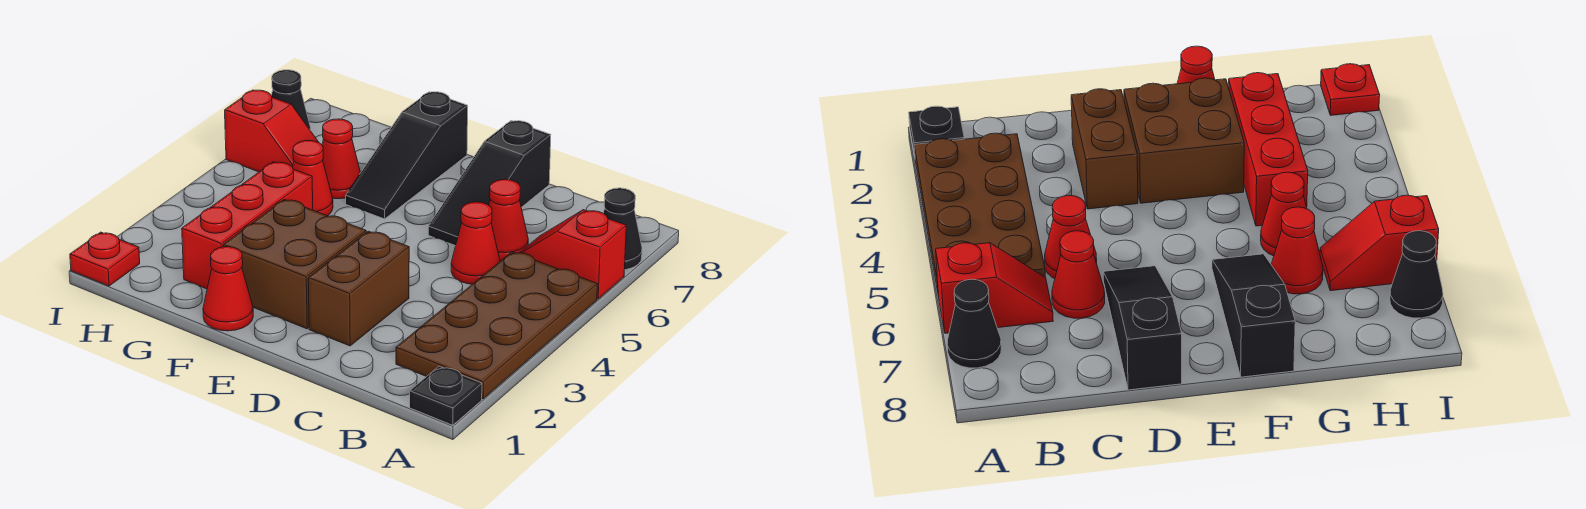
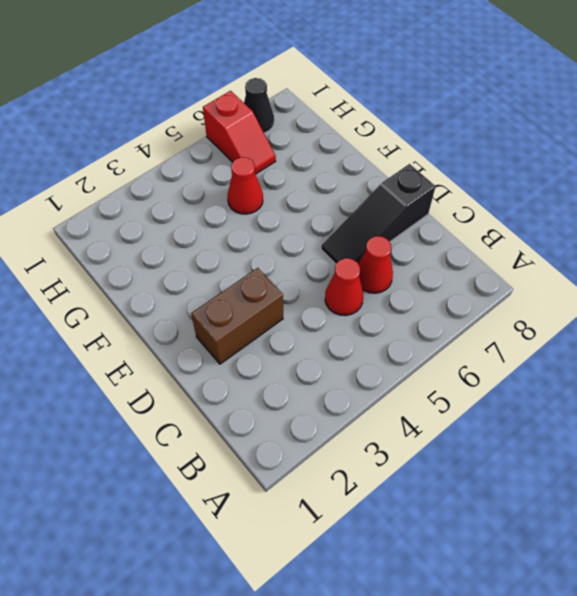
none -> black plate A1 level 1
none -> brown plate A2:B5 level 1
none -> red slope A6:B6 level 1 top A

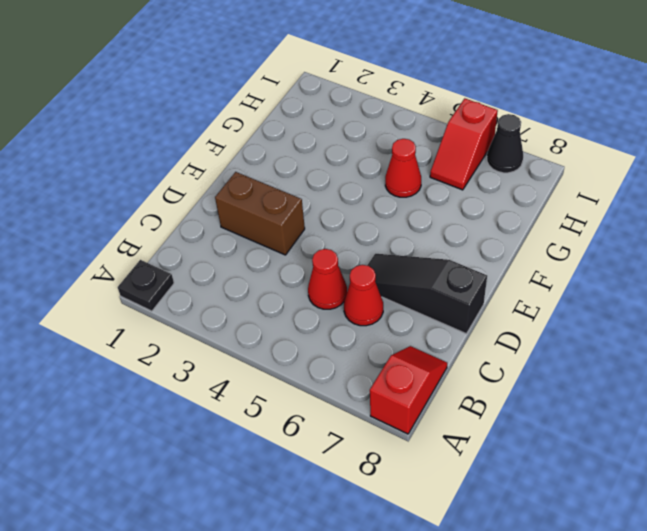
red slope A8:B8 level 1 top A -> red slope A6:B6 level 1 top A
none -> brown plate A2:B5 level 1
none -> black cone A7 level 1
none -> brown brick E2:F3 level 1

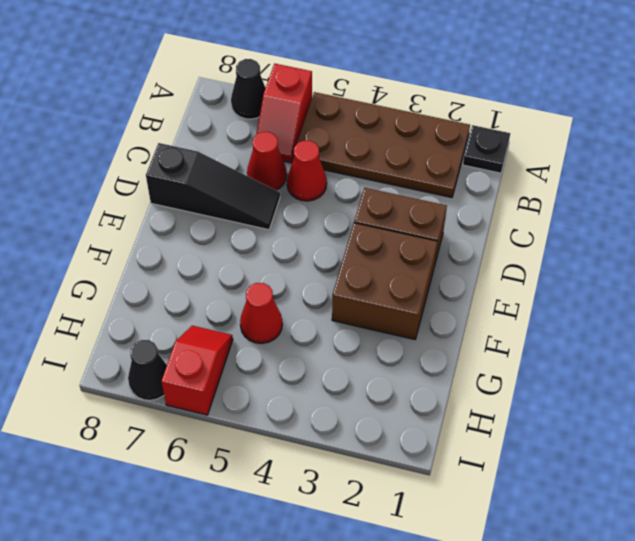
none -> red cone F1 level 1
none -> black slope F6:F8 level 1 top 8
none -> red brick G2:G4 level 1

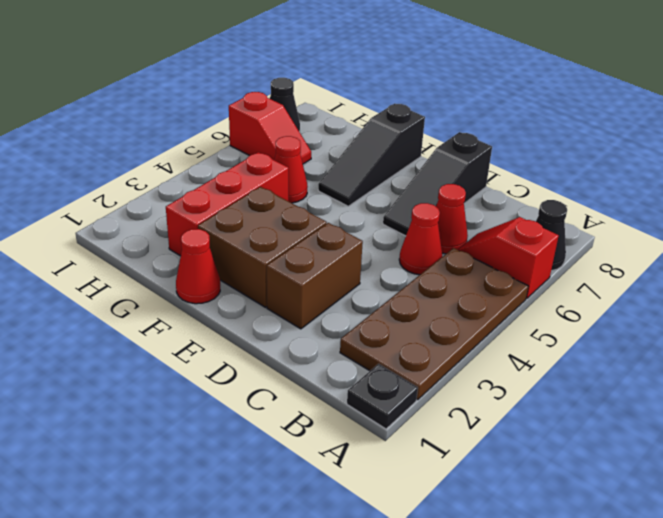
none -> red cone G6 level 1
none -> red plate I1 level 1

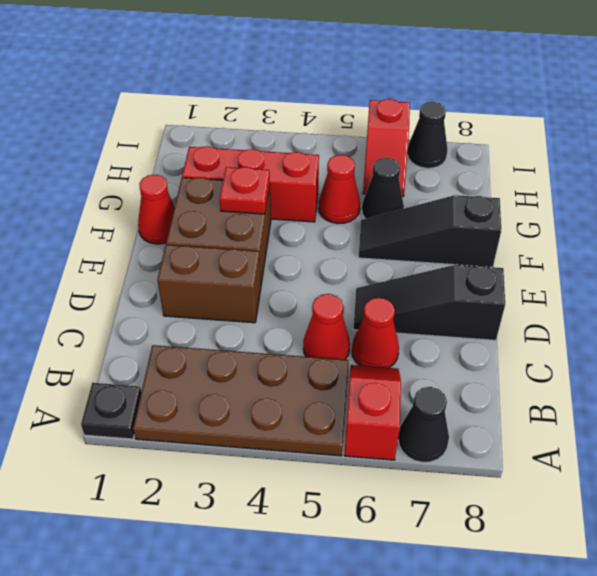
red plate F3 level 2 -> red plate I1 level 1
black cone G6 level 1 -> red cone G6 level 1

